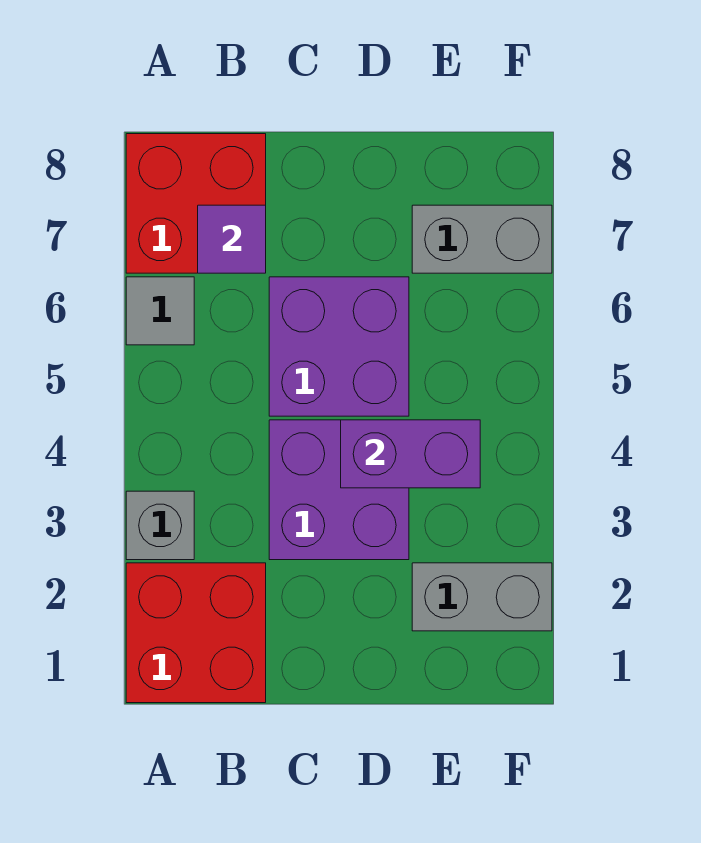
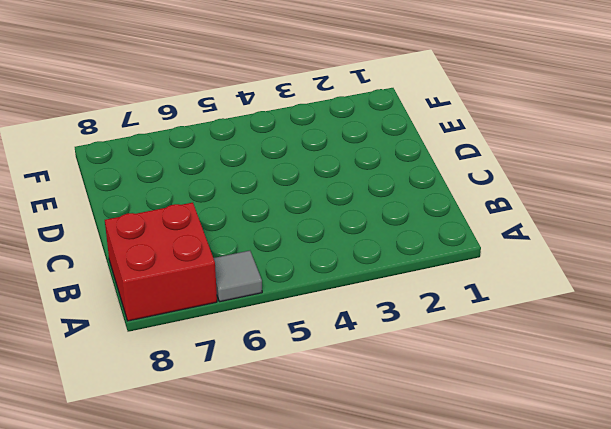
none -> red brick A1:B2 level 1
none -> grey brick A3 level 1

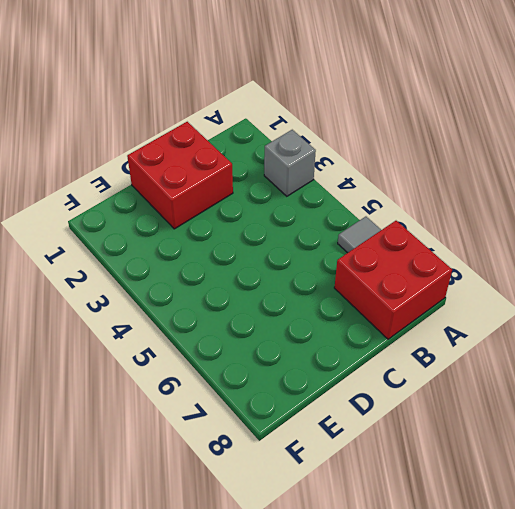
red brick C1:D2 level 1 -> red brick A1:B2 level 1
none -> purple brick C3:D4 level 1
none -> purple brick C5:D6 level 1

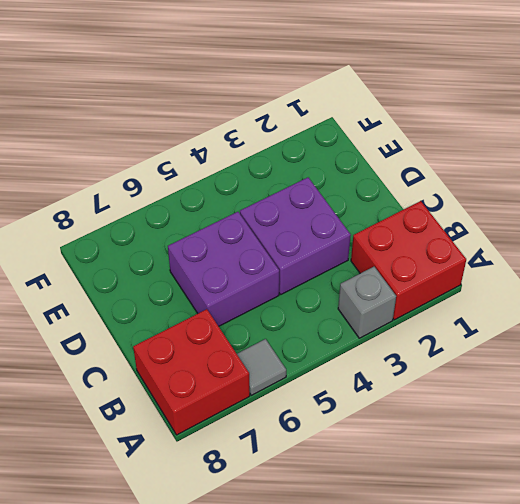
none -> grey brick E2:F2 level 1
none -> grey brick E7:F7 level 1

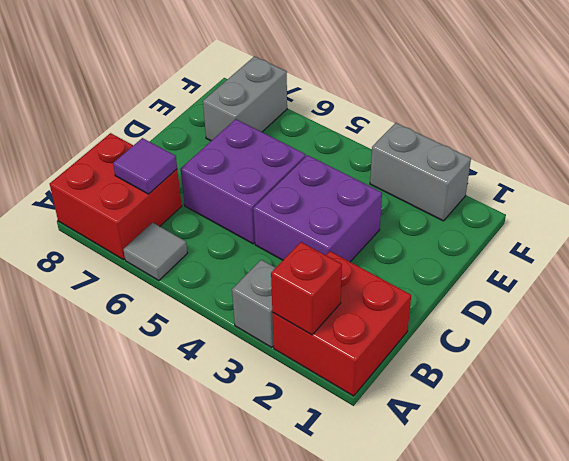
red brick A2 level 2 -> none
grey brick F2:F3 level 1 -> grey brick E2:F2 level 1
none -> purple brick D4:E4 level 2

